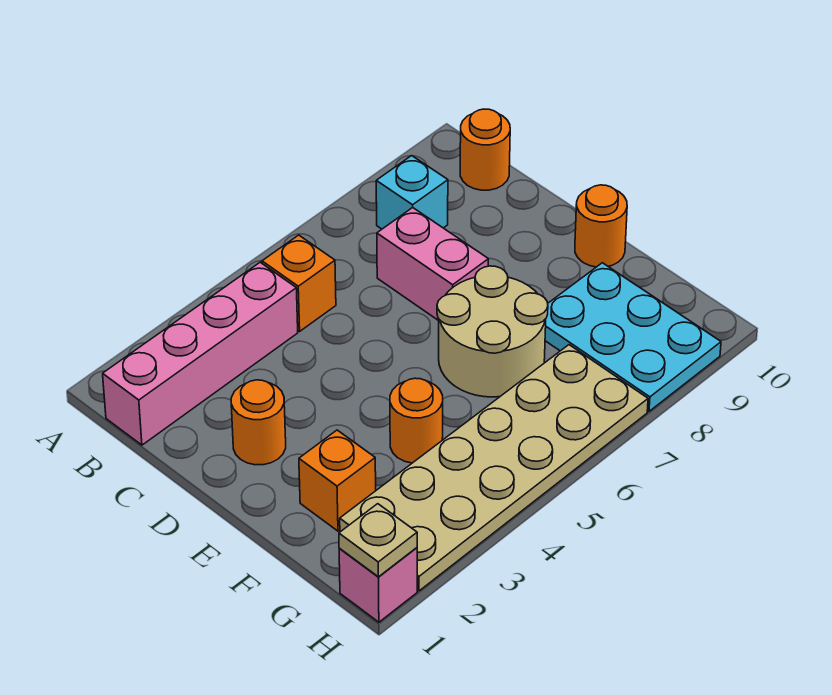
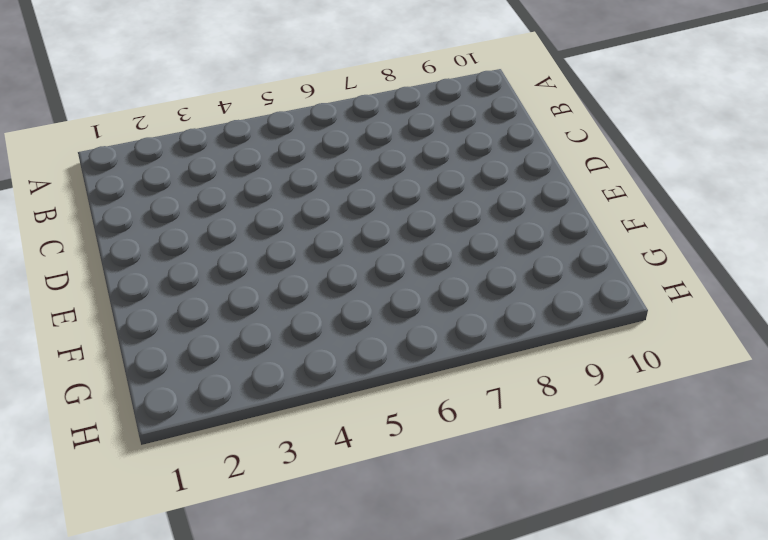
none -> pink brick B1:B4 level 1
none -> orange brick B5 level 1
none -> cyan brick B8 level 1

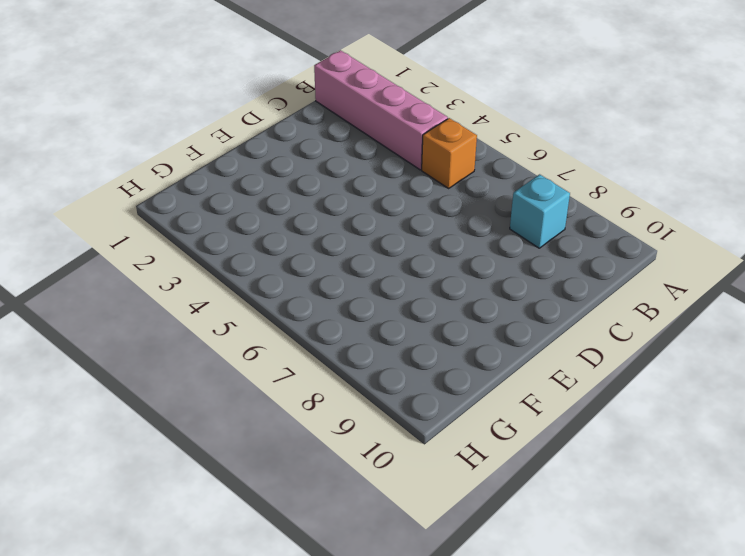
none -> orange round brick B10 level 1
none -> pink brick C7:D7 level 1
none -> orange round brick D2 level 1

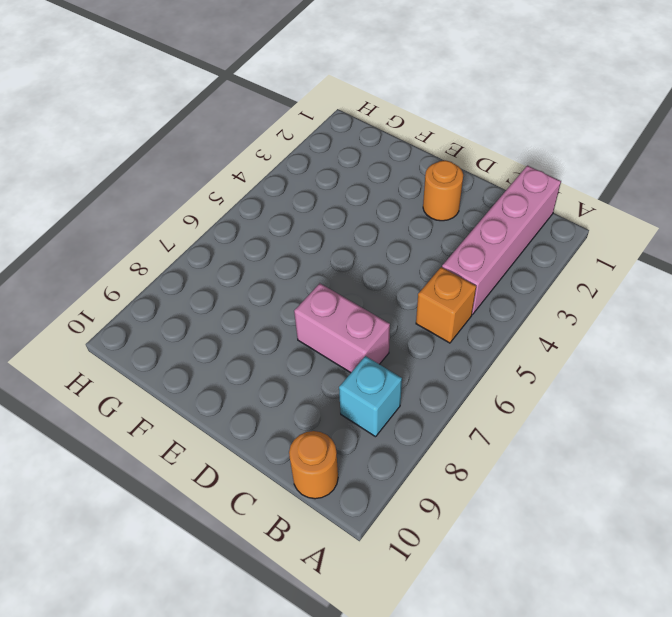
none -> tan round brick E6:F7 level 1
none -> orange round brick E10 level 1
none -> orange brick F2 level 1

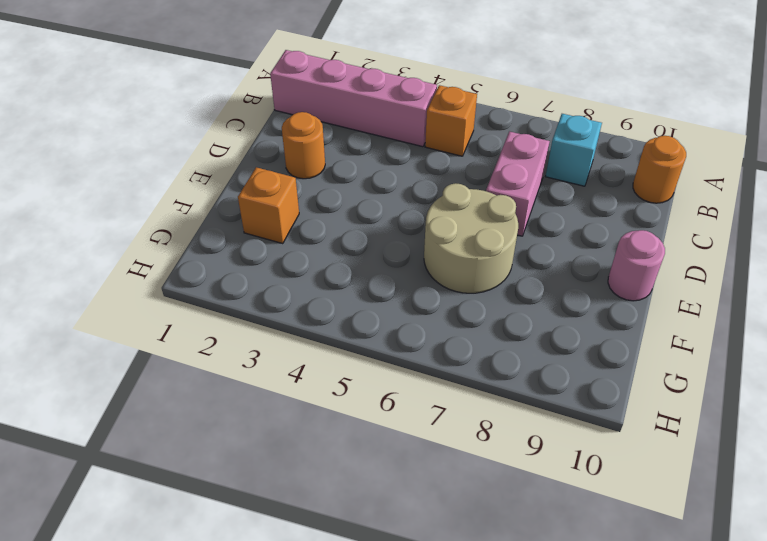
pink round brick E10 level 1 -> orange round brick E10 level 1
none -> orange round brick F4 level 1
none -> cyan plate F8:H9 level 1
none -> tan plate G2:H7 level 1

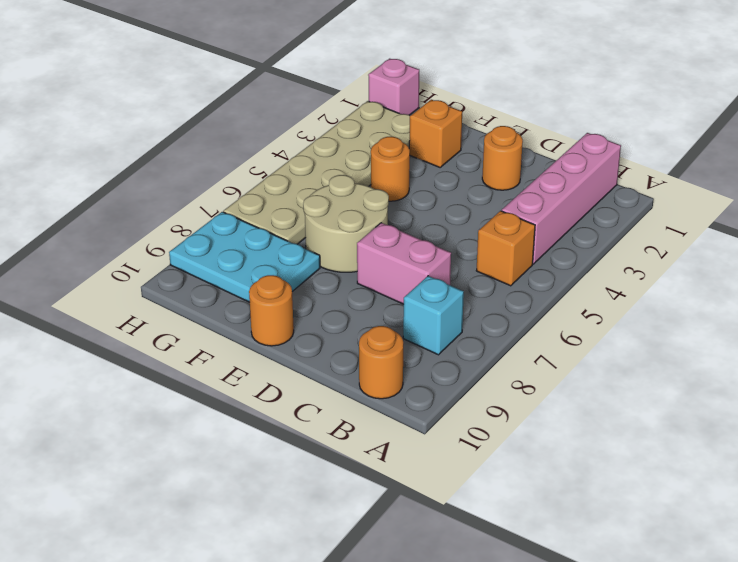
none -> tan plate H1 level 2

